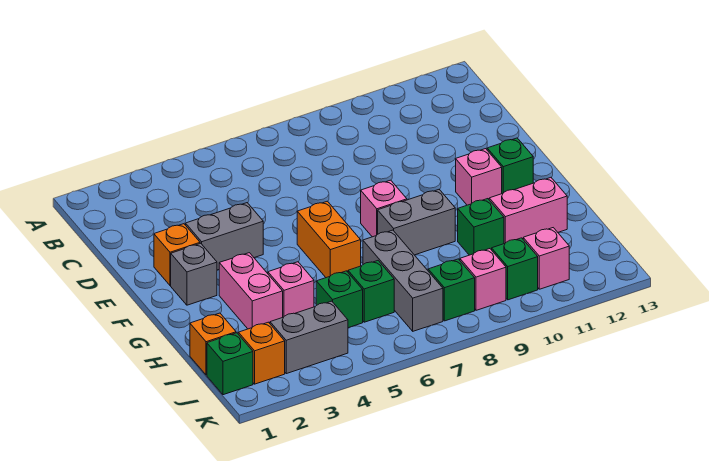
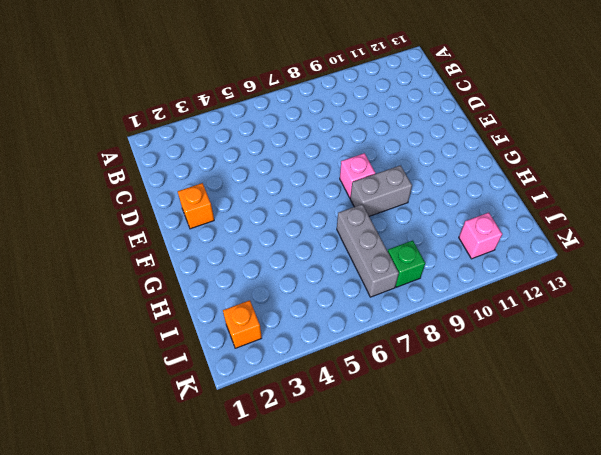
none -> grey brick E3:E4 level 1
none -> grey brick F2 level 1
none -> orange brick F6:G6 level 1

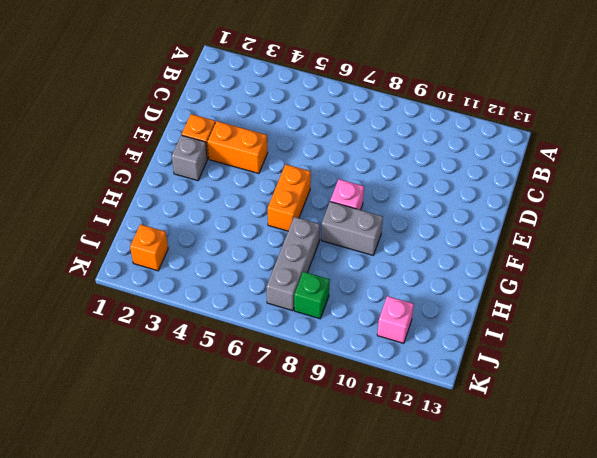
orange brick E3:E4 level 1 -> grey brick E3:E4 level 1
none -> pink brick F11 level 1
none -> green brick F12 level 1
none -> pink brick G3:H3 level 1

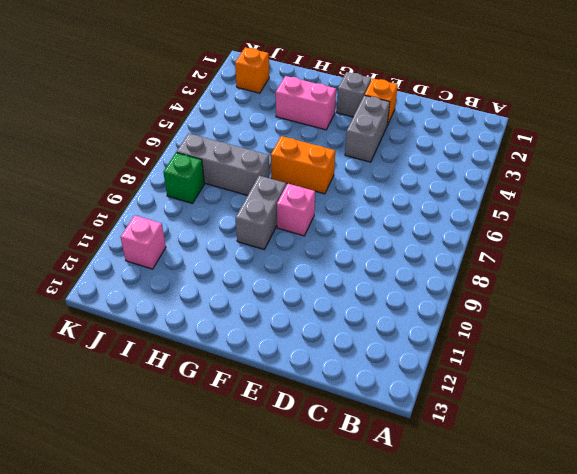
none -> pink brick F11 level 1
none -> green brick F12 level 1
none -> pink brick H4 level 1

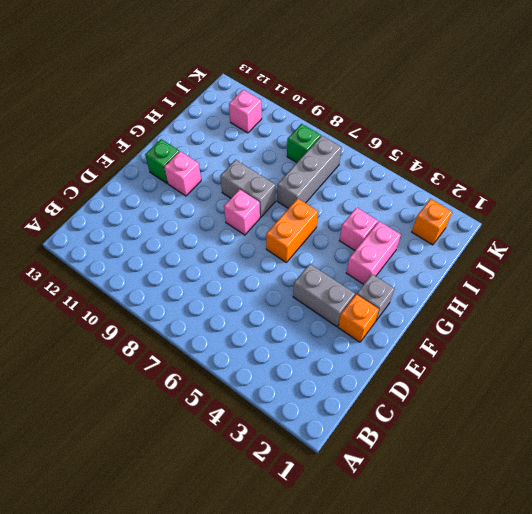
none -> green brick H10 level 1
none -> pink brick H11:H12 level 1
none -> orange brick I1 level 1

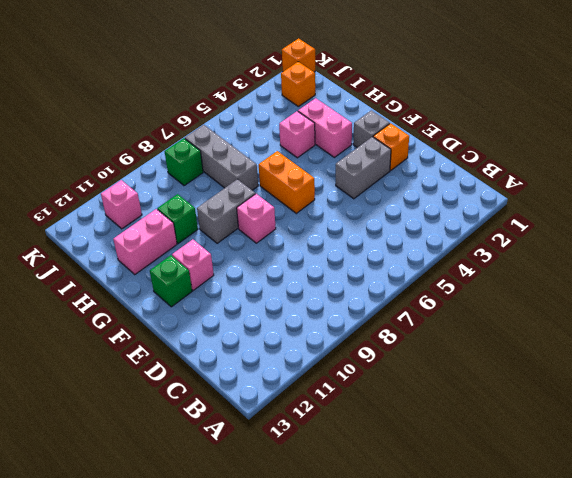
orange brick K1 level 1 -> orange brick I1 level 1
none -> green brick I5 level 1
none -> green brick I6 level 1
none -> green brick J1 level 1

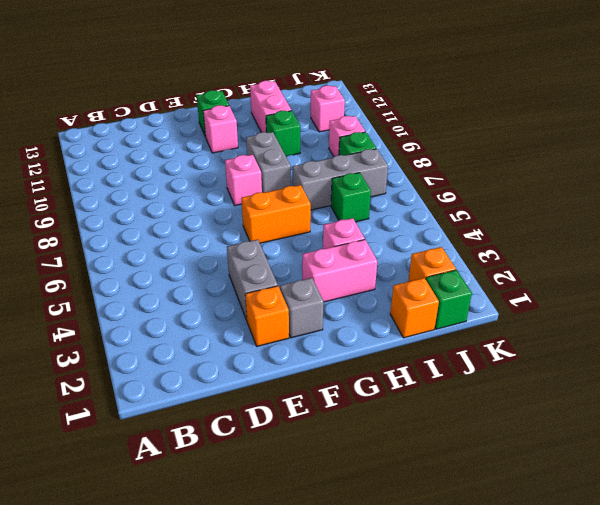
none -> green brick I5 level 1
none -> grey brick J3:J4 level 1
none -> green brick J10 level 1

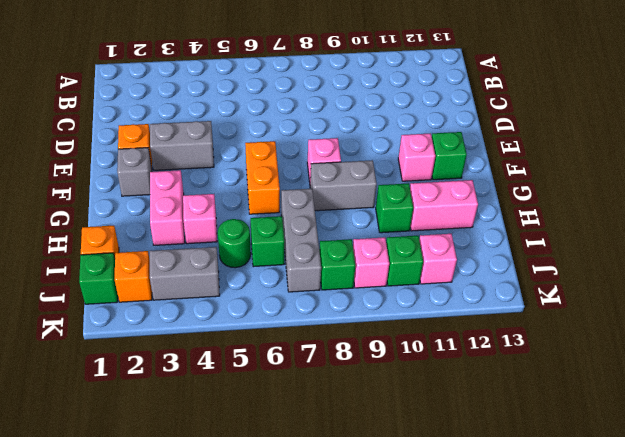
green round brick I5 level 1 -> green brick I5 level 1

